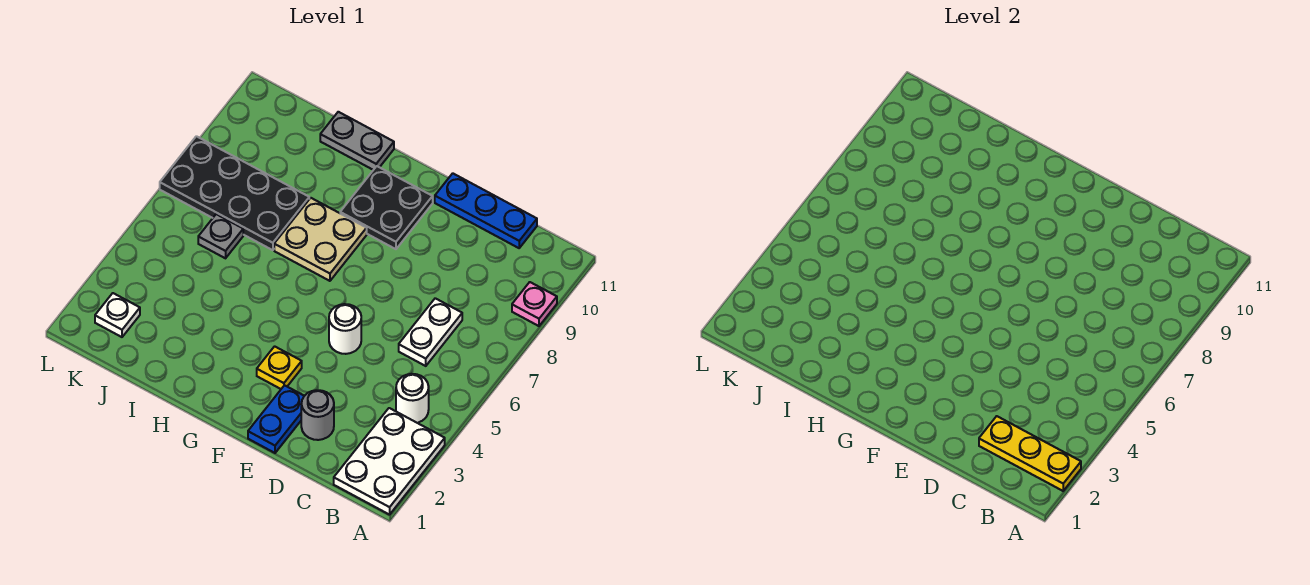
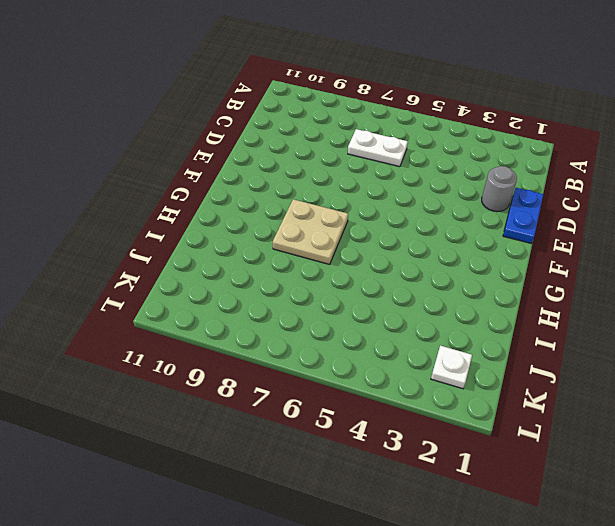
blue plate D1:E1 level 1 -> blue plate E1:E2 level 1
none -> white plate A1:B3 level 1
none -> pink plate A9 level 1
none -> white round brick B4 level 1

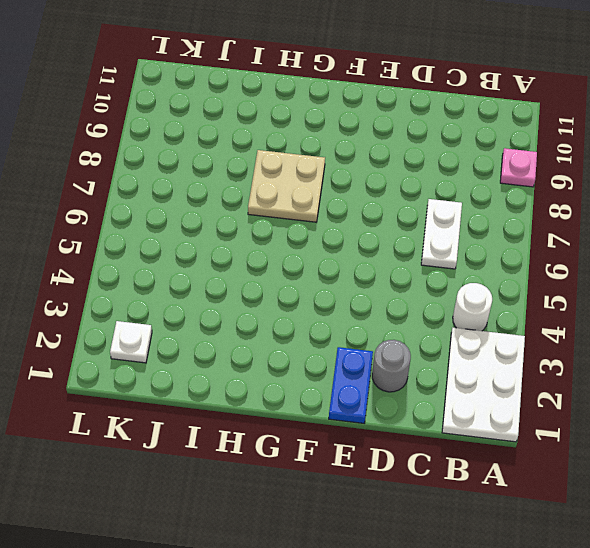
none -> blue plate C11:E11 level 1
none -> white round brick E5 level 1
none -> yellow plate F3 level 1

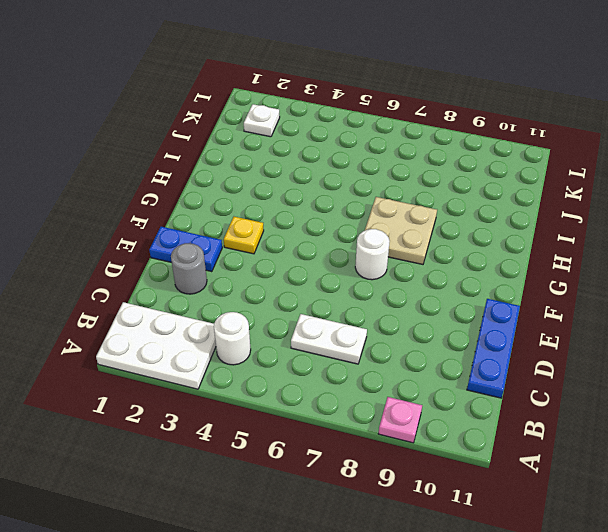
white round brick F7 level 1 -> white round brick E5 level 1
none -> black plate F9:G10 level 1
none -> grey plate H11:I11 level 1
none -> black plate I7:L8 level 1

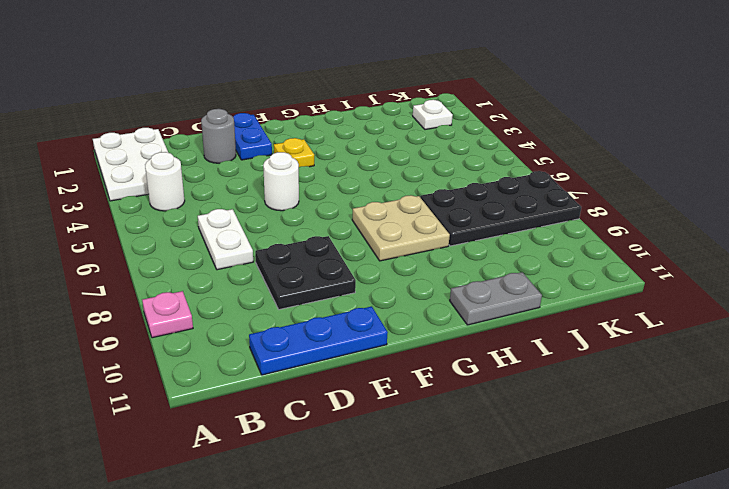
black plate D8:E9 level 1 -> black plate F9:G10 level 1
none -> grey plate J6 level 1
none -> yellow plate A2:C2 level 2

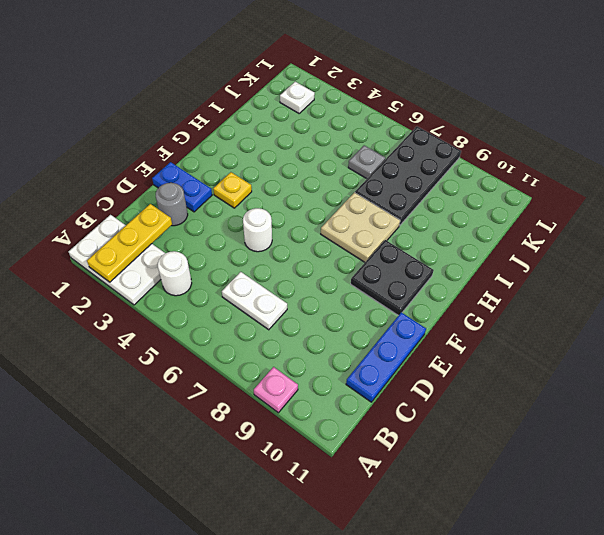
none -> grey plate H11:I11 level 1

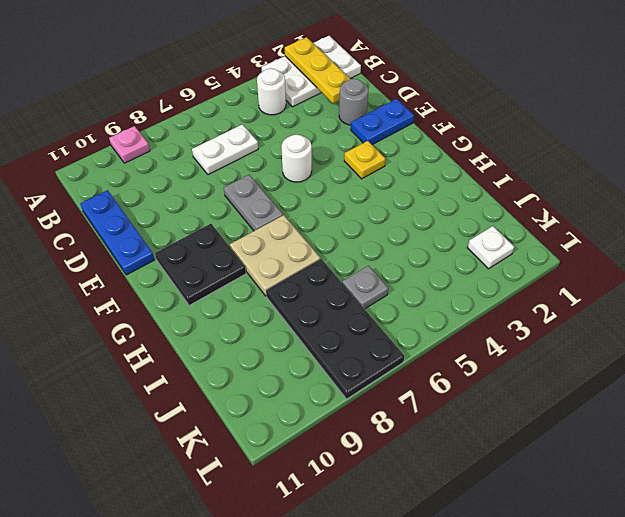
grey plate E7:F7 level 1 -> grey plate H11:I11 level 1

